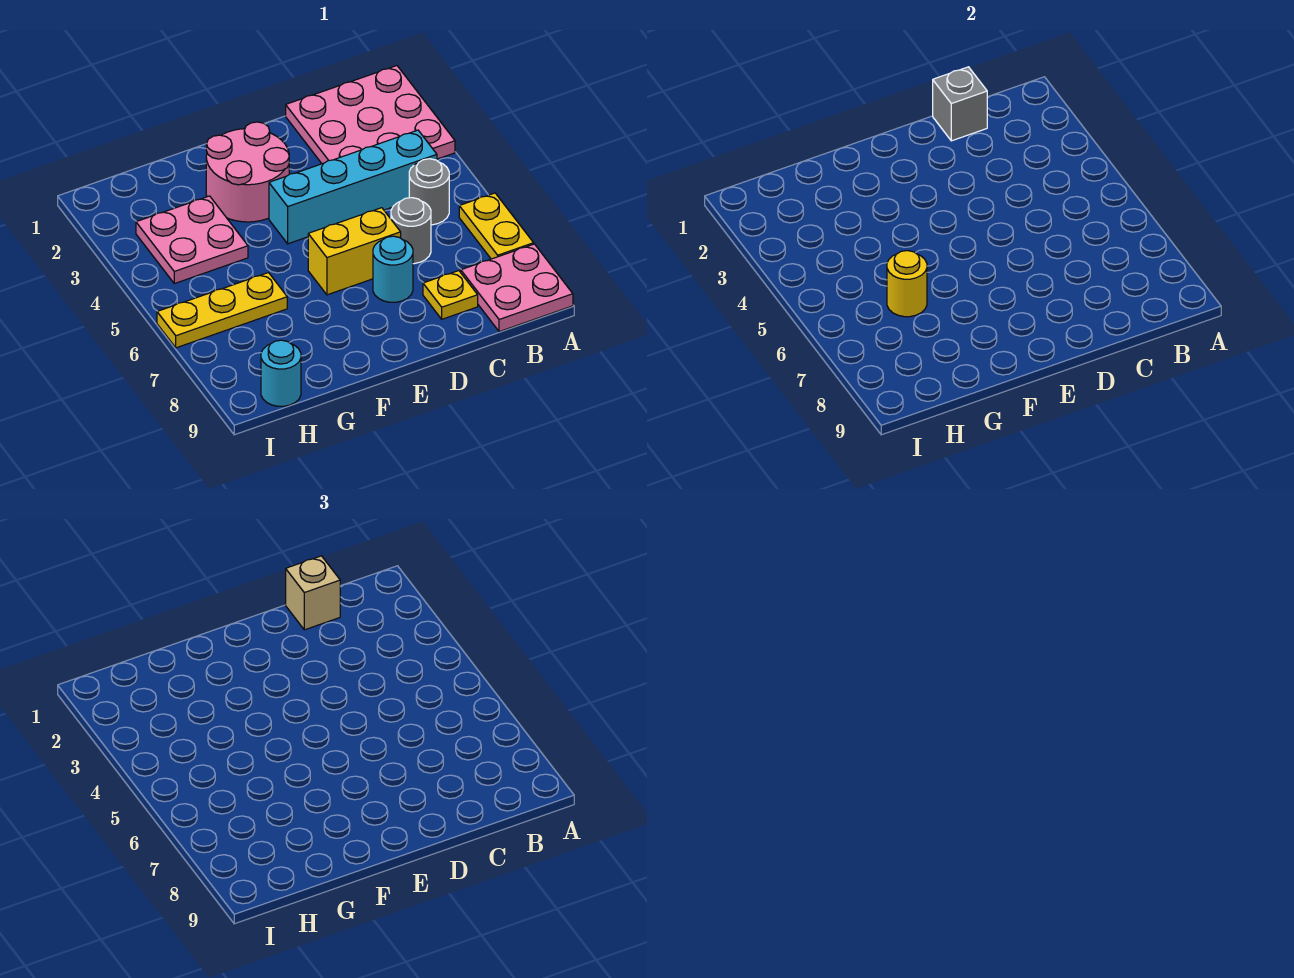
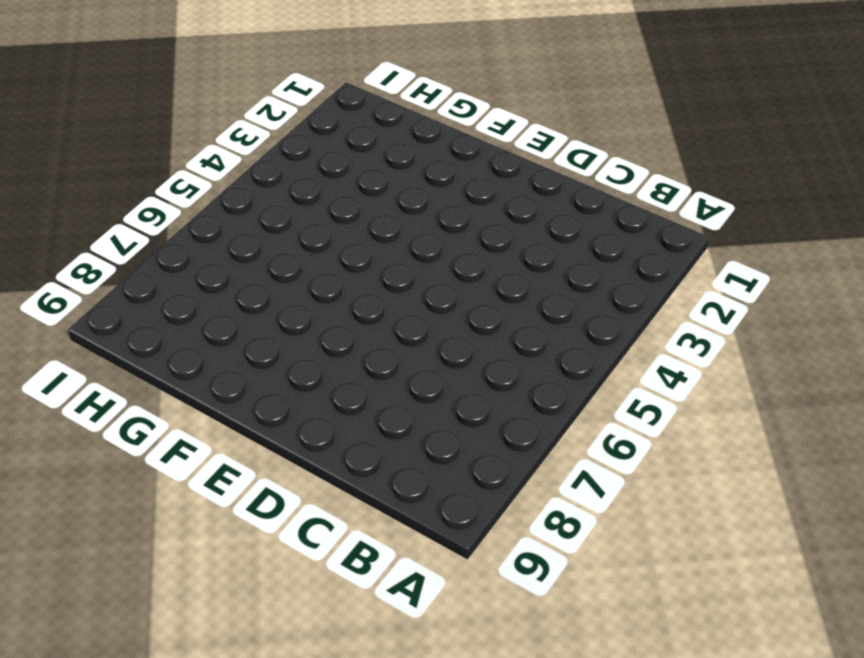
none -> pink plate A1:C3 level 1
none -> yellow plate A6:A7 level 1
none -> pink plate A8:B9 level 1

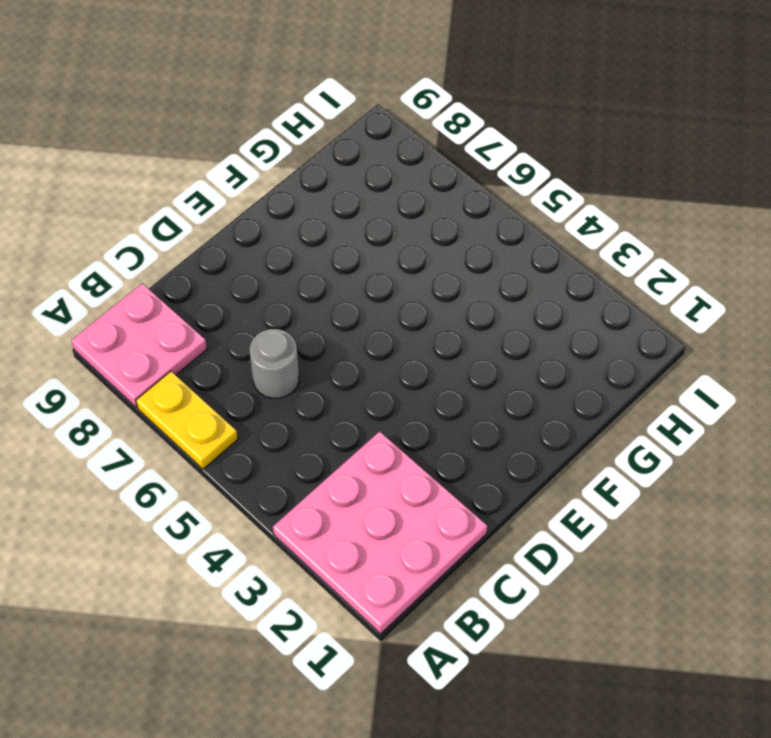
none -> cyan brick B4:E4 level 1
none -> grey round brick B5 level 1
none -> yellow plate C8 level 1

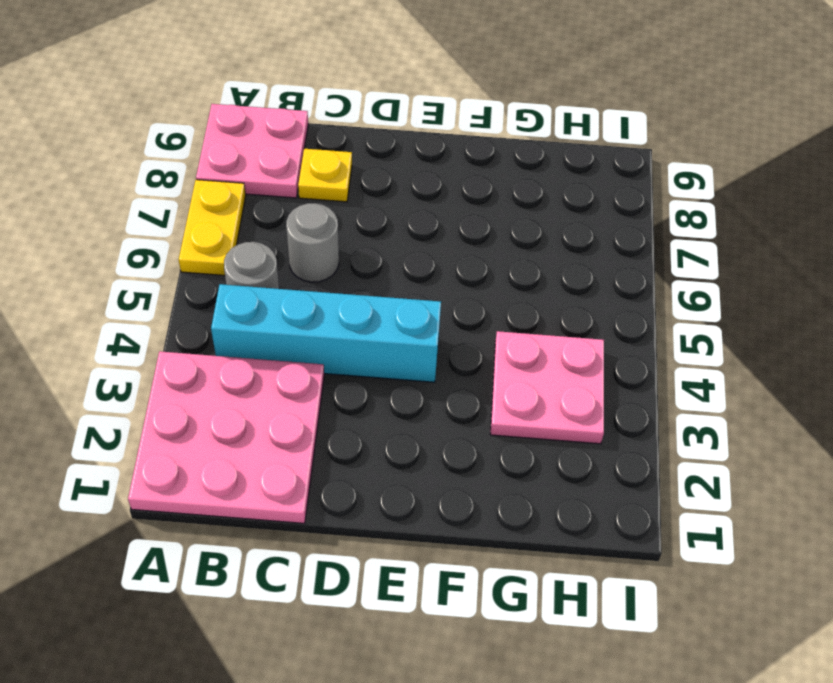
none -> yellow brick D6:E6 level 1
none -> cyan round brick D7 level 1
none -> pink round brick E2:F3 level 1

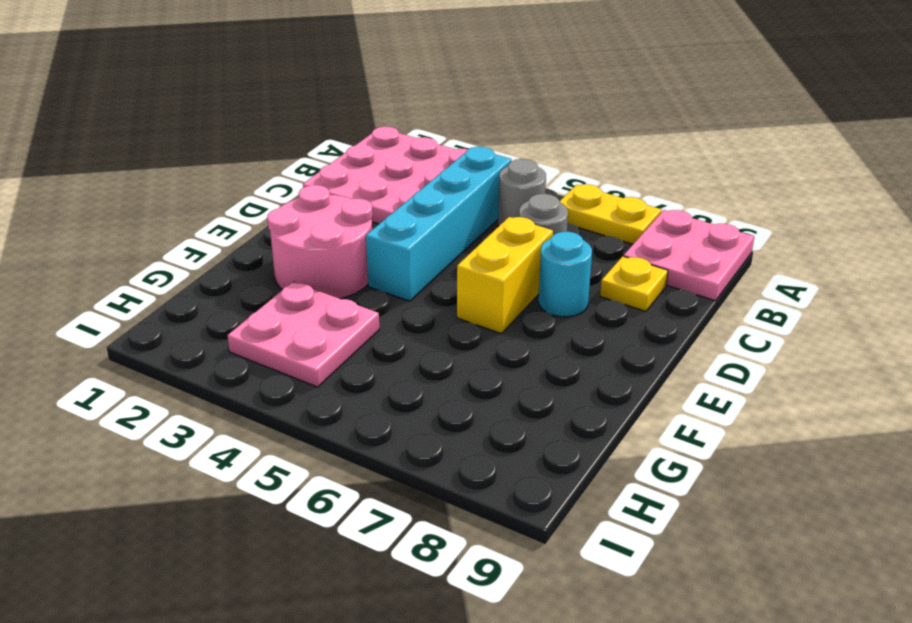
none -> yellow plate G6:I6 level 1
none -> cyan round brick H9 level 1
none -> grey brick C1 level 2

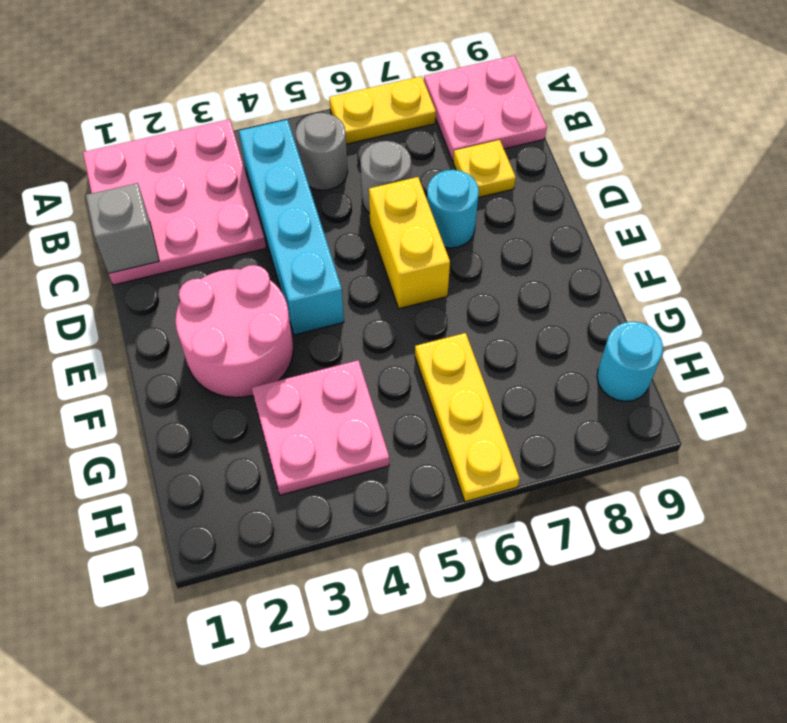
none -> yellow round brick G6 level 2
none -> tan brick C1 level 3

